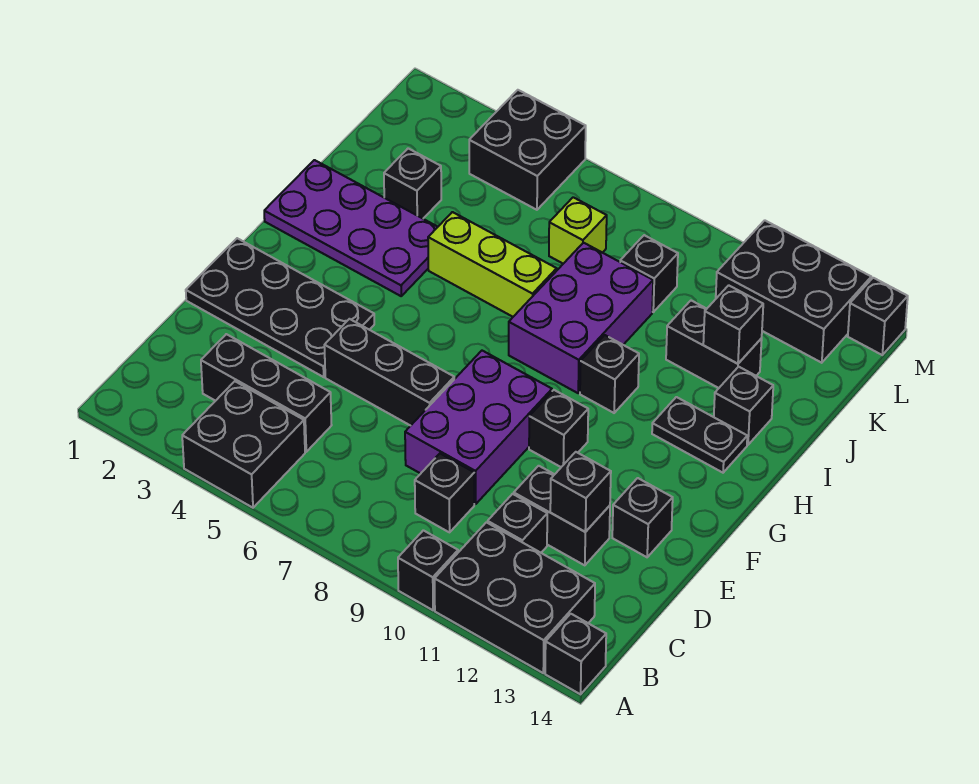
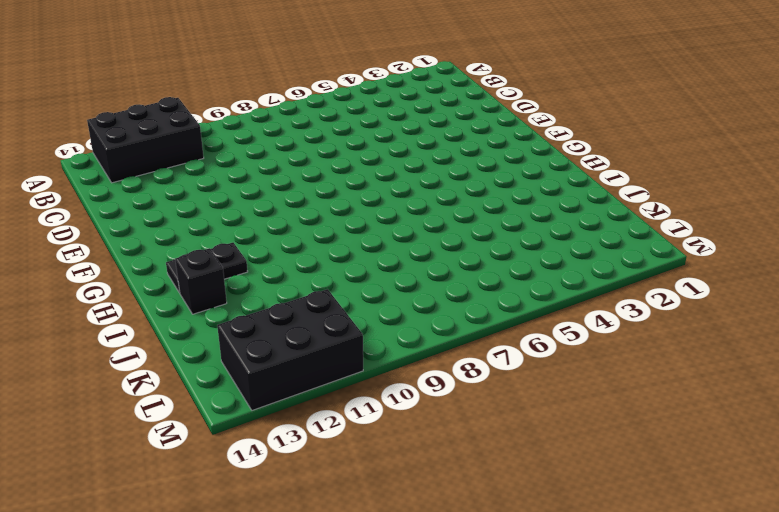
none -> black brick A4:B5 level 1
none -> black brick A10 level 1
none -> black brick A14 level 1

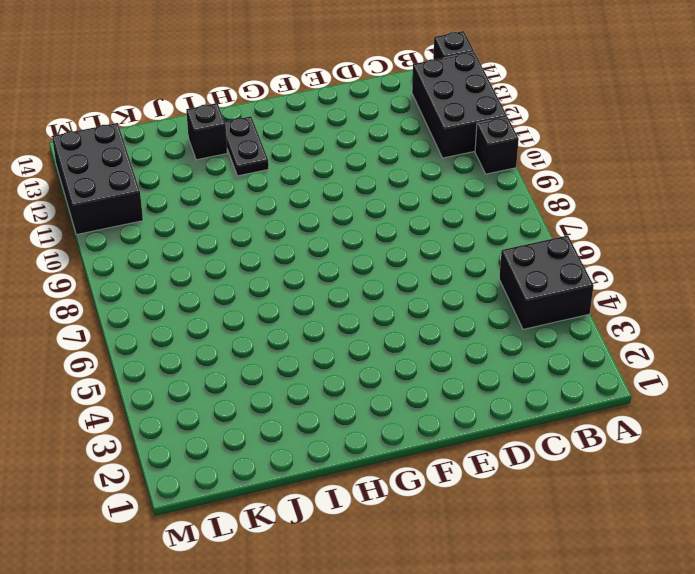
none -> black brick C3:C5 level 1
none -> black brick C9 level 1
none -> black brick C11 level 1

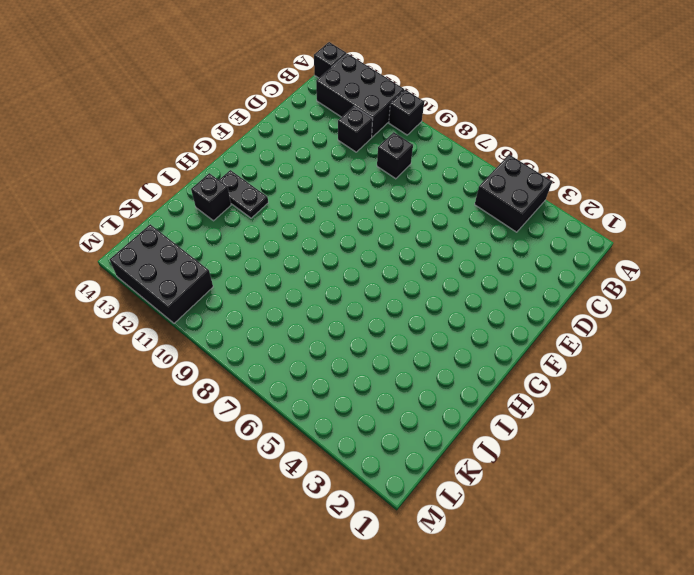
none -> black brick C3:C5 level 1
none -> purple brick D8:F9 level 1
none -> black brick D11:D12 level 1

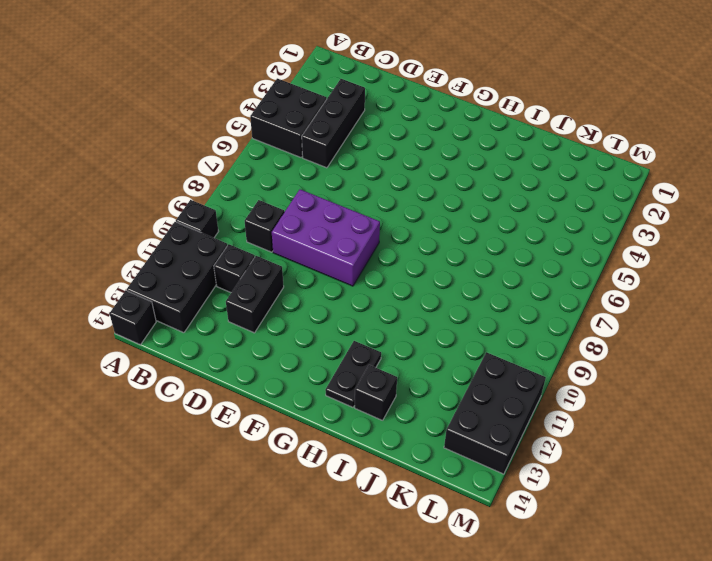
none -> black plate E1:F4 level 1
none -> black brick E5:E7 level 1
none -> black brick E13 level 1

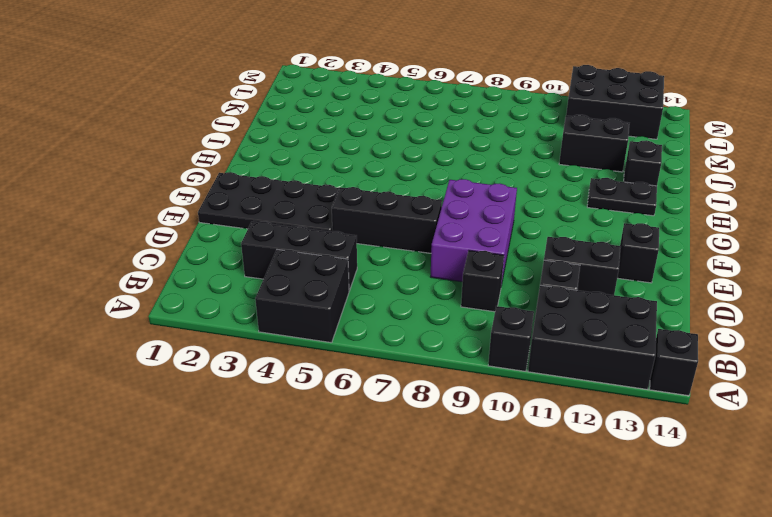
none -> black brick F10 level 1
none -> purple plate H1:I4 level 1
none -> purple brick H8:J9 level 1

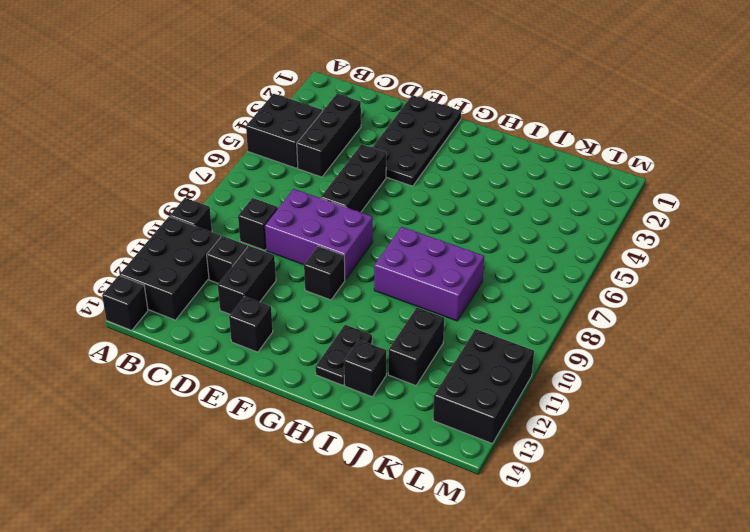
none -> purple plate H1:I4 level 1
none -> black brick H10 level 1
none -> lime brick I5:I7 level 1

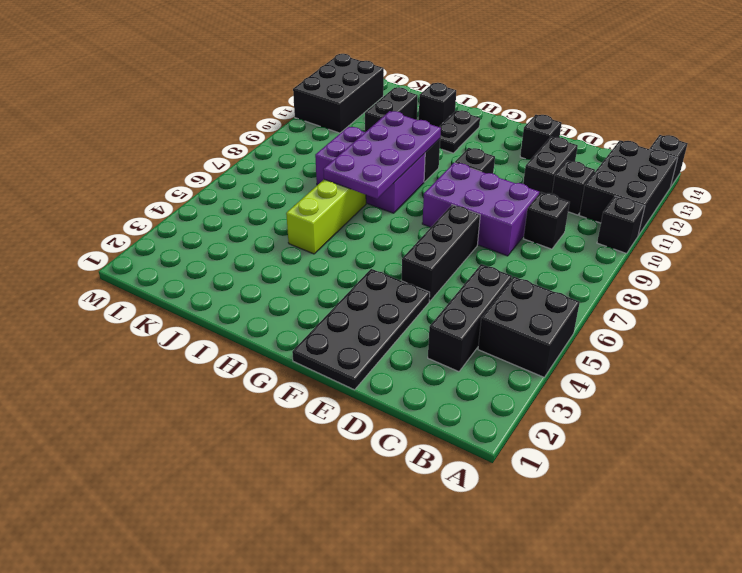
purple plate H7:I10 level 2 -> purple plate H1:I4 level 1
none -> black brick J3 level 1
none -> lime brick K7 level 1
none -> black brick K9 level 1

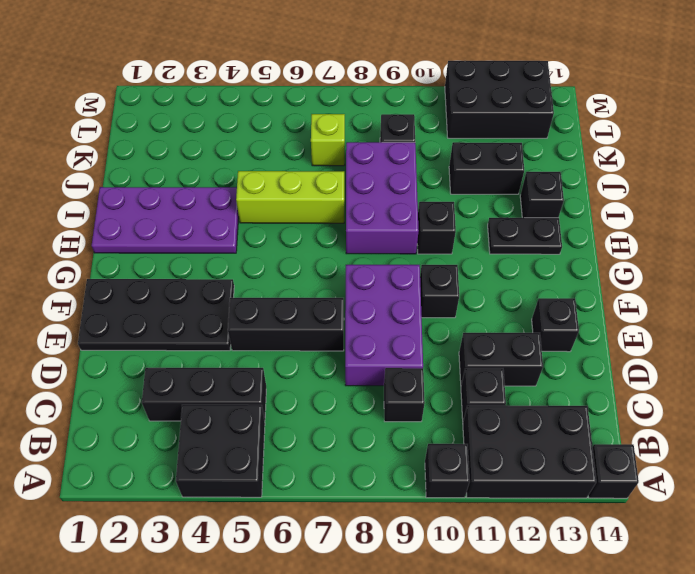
none -> black brick J3 level 1
none -> black brick L4:M5 level 1
none -> black brick M14 level 1

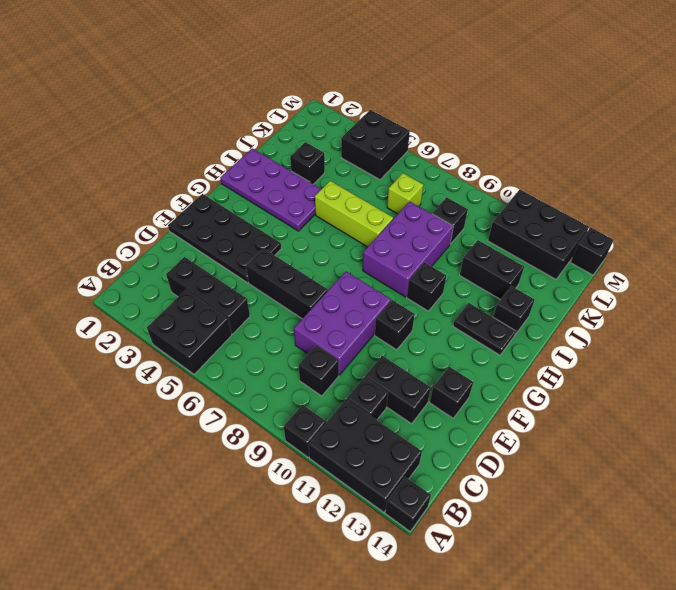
none -> black brick D12 level 2
none -> black brick J12 level 2

